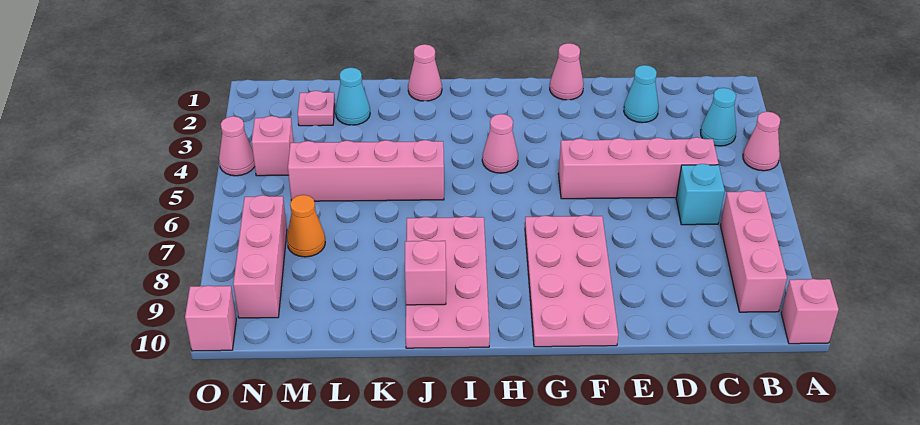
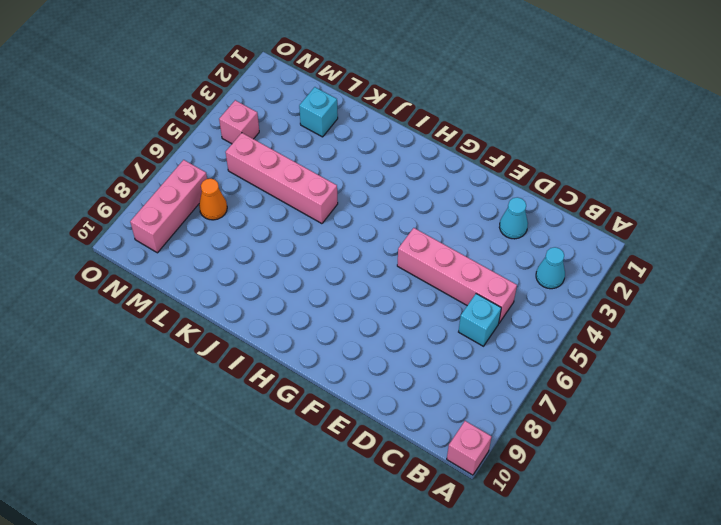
cyan brick L2 level 1 -> cyan cone L2 level 1
none -> pink cone A4 level 1
none -> pink brick B7:B9 level 1
none -> pink cone F1 level 1

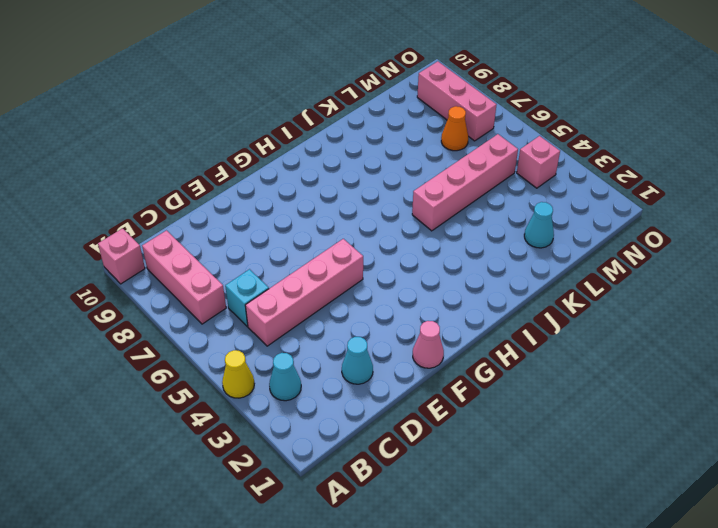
yellow cone A4 level 1 -> pink cone A4 level 1
none -> pink plate F7:G10 level 1
none -> pink cone H4 level 1
none -> pink plate I7:J10 level 1

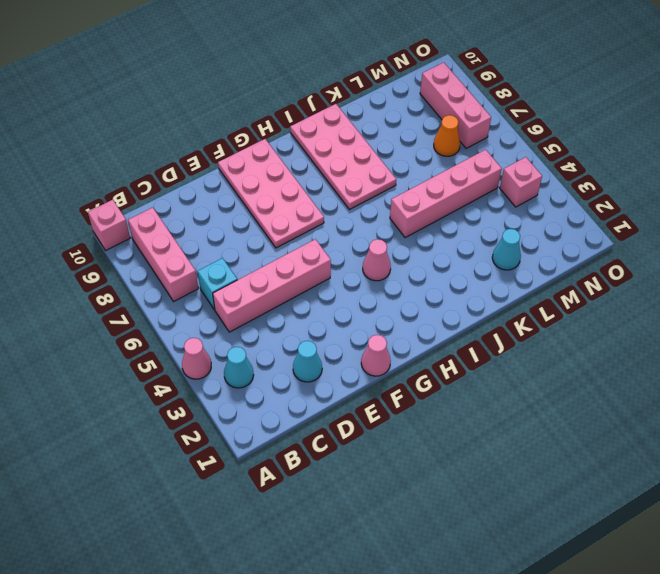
none -> pink cone J1 level 1
none -> pink plate M2 level 1
none -> pink cone O4 level 1

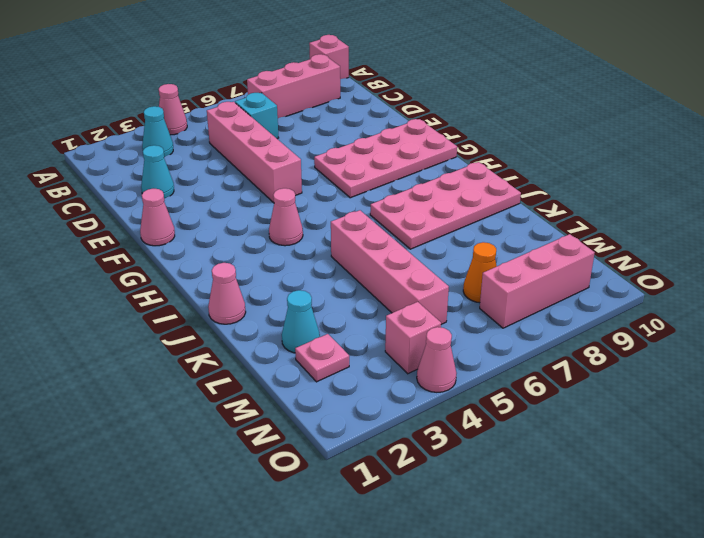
none -> pink brick O10 level 1
none -> pink brick J9 level 2

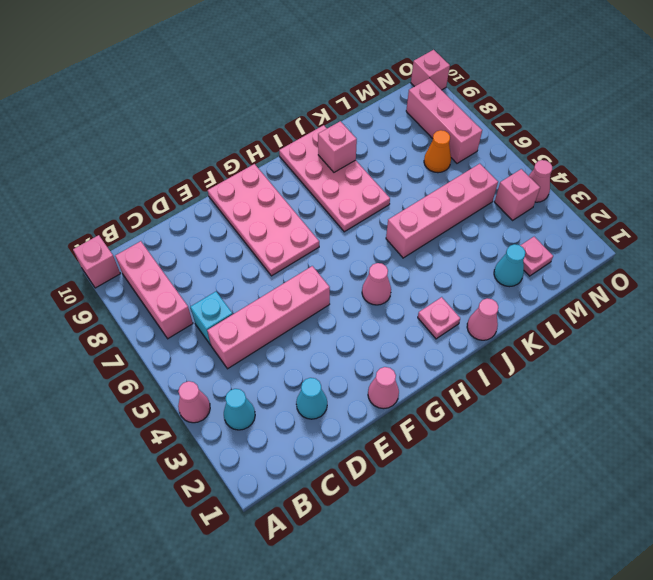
pink plate I2 level 1 -> none

